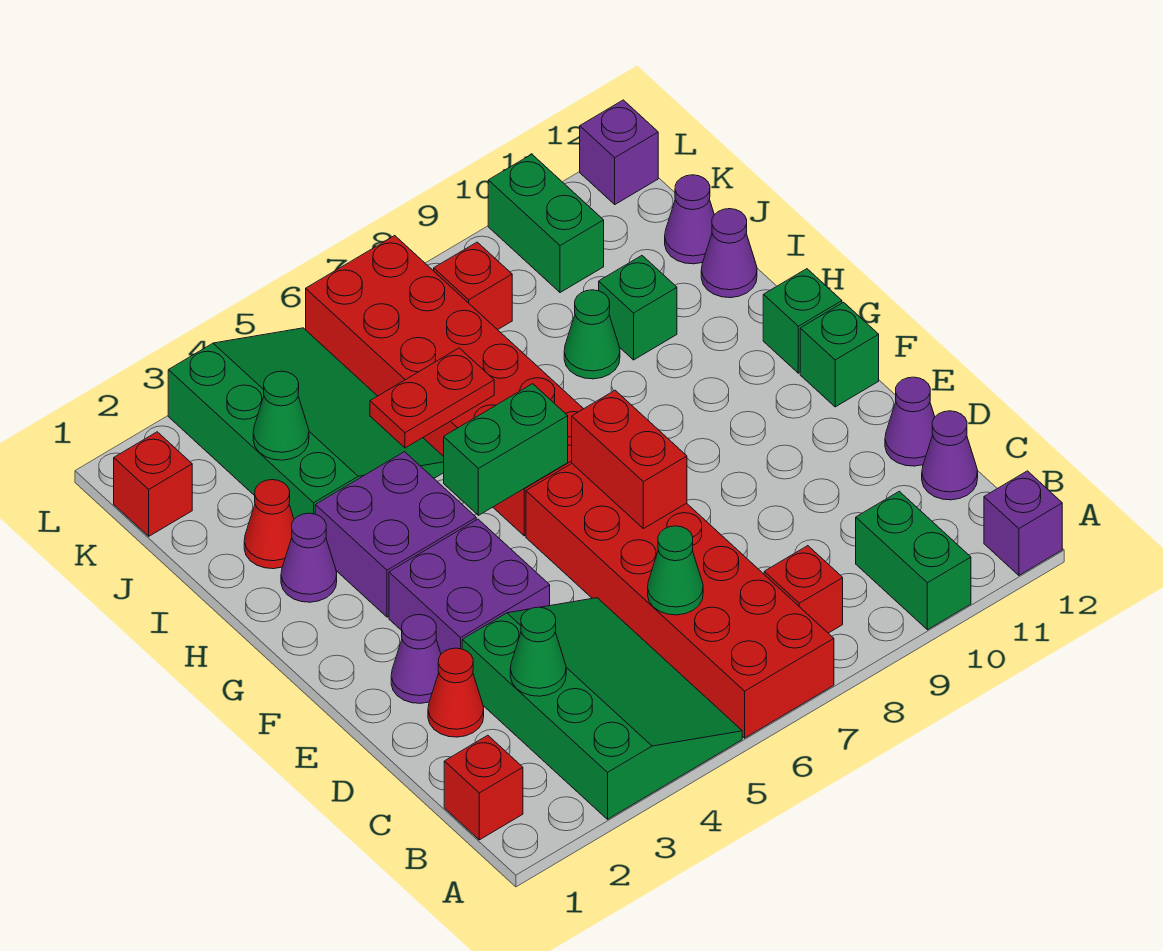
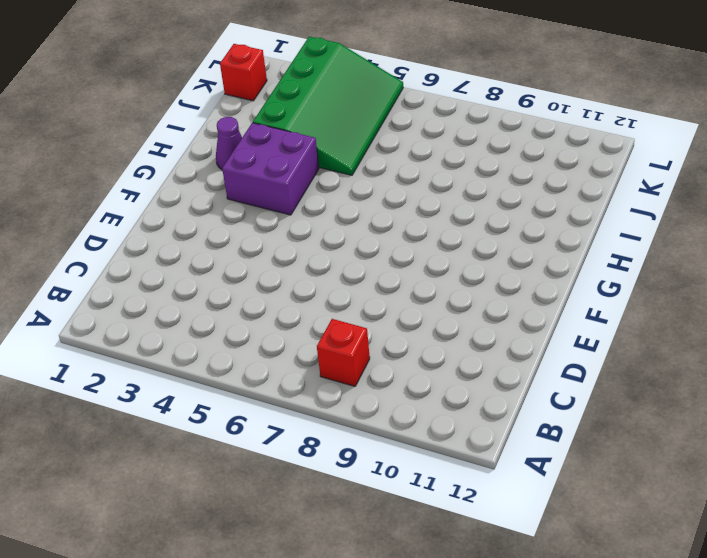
none -> green slope A3:D5 level 1 top 3
none -> red brick A6:F7 level 1
none -> green brick A10:B10 level 1
none -> purple brick A12 level 1

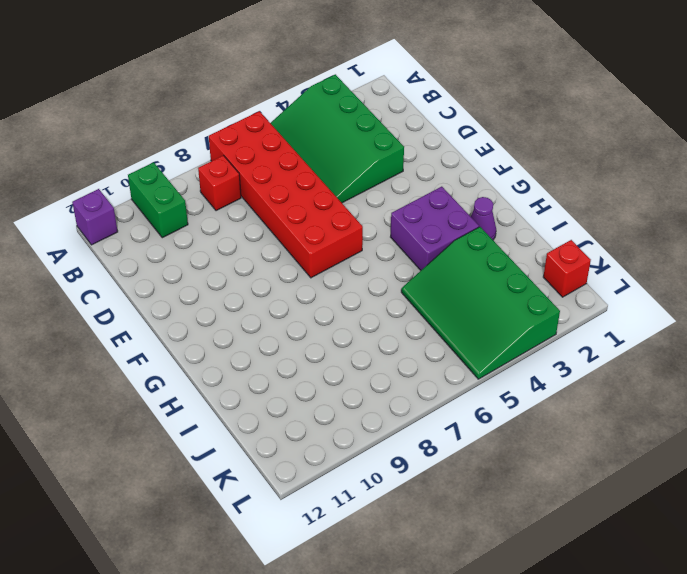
none -> red brick B1 level 1
none -> purple cone C12 level 1
none -> red cone D2 level 1
none -> purple cone D12 level 1

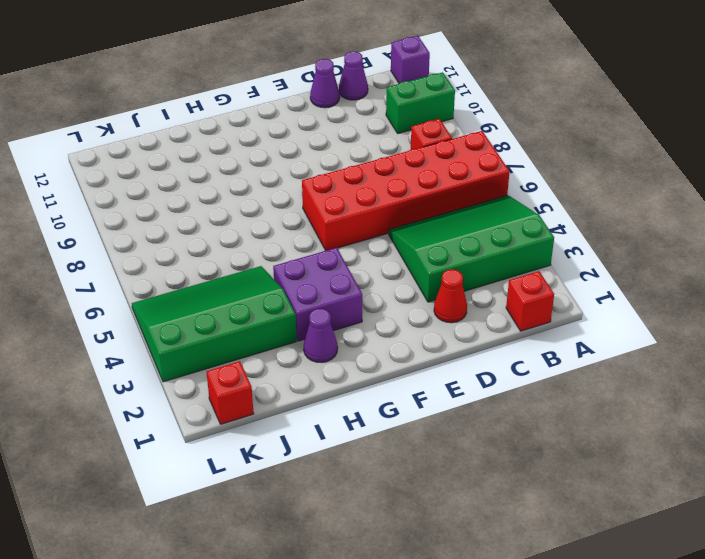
none -> purple cone E2 level 1
none -> purple brick E3:F4 level 1
none -> green brick F12 level 1
none -> red brick G6:L7 level 1

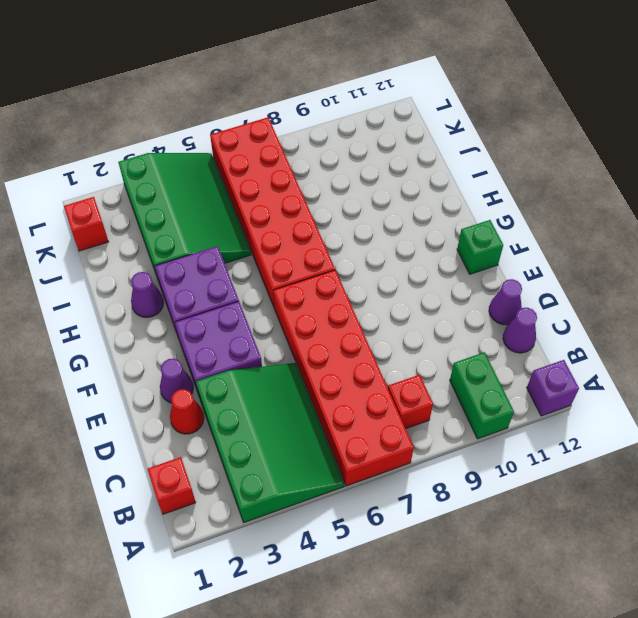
none -> green brick G12 level 1
none -> red cone I2 level 1
none -> green cone I9 level 1
none -> green brick I10 level 1

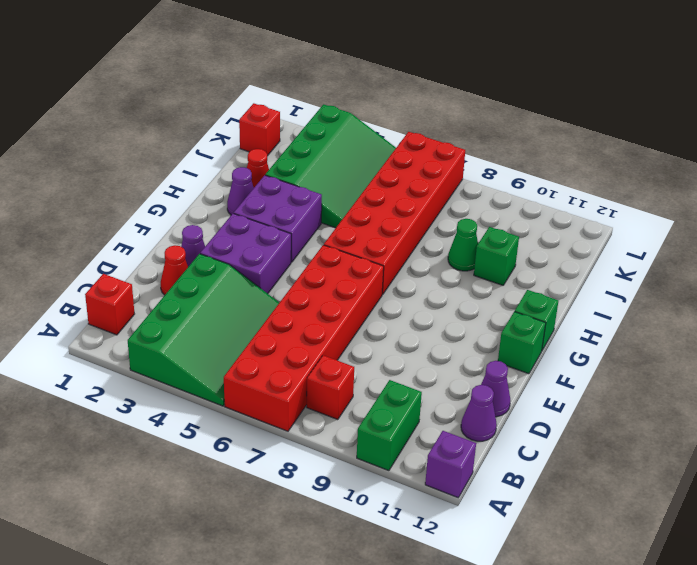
none -> purple cone I12 level 1
none -> purple cone J12 level 1
none -> red brick K8 level 1
none -> green brick K10:L10 level 1

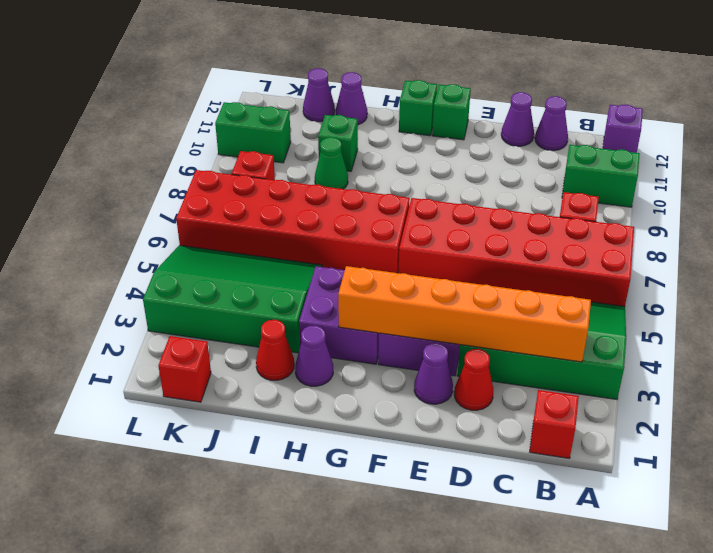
orange brick B3:G3 level 2 -> green cone C3 level 2
none -> purple brick L12 level 1
none -> green cone C6 level 2
none -> red brick E7:F7 level 2
none -> green brick G5:G6 level 2

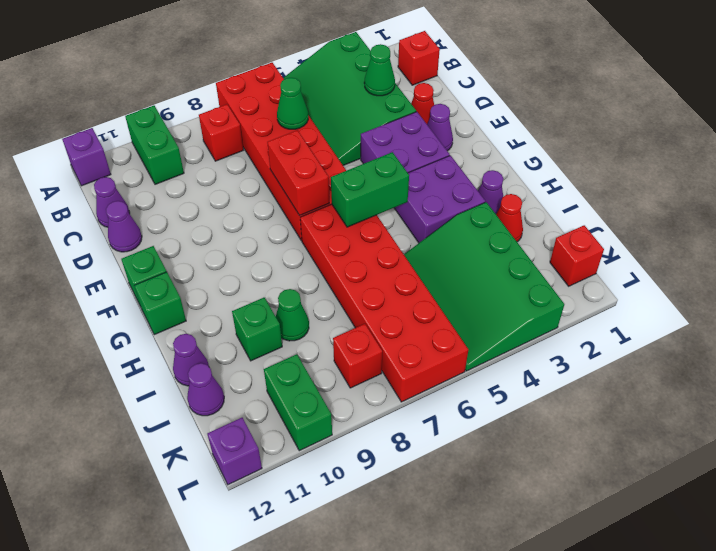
none -> red plate I5:I6 level 2
none -> green cone J3 level 2

